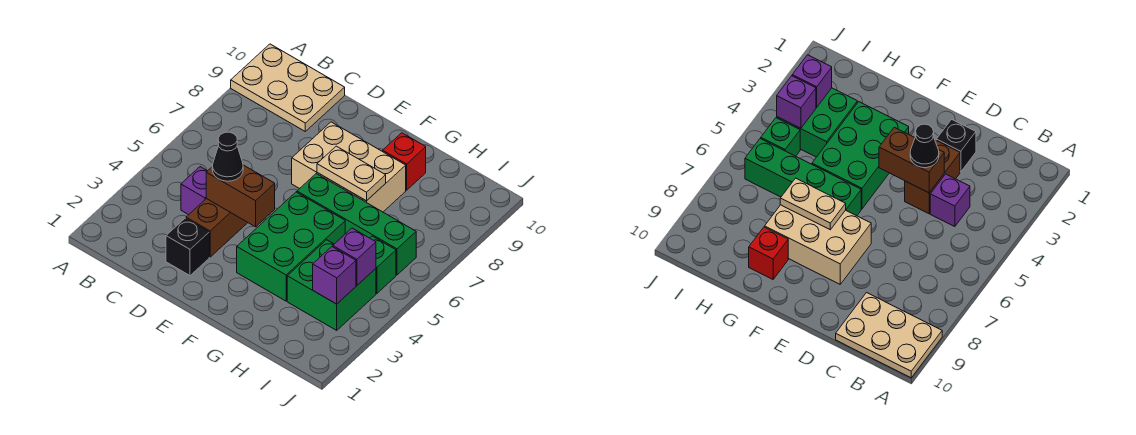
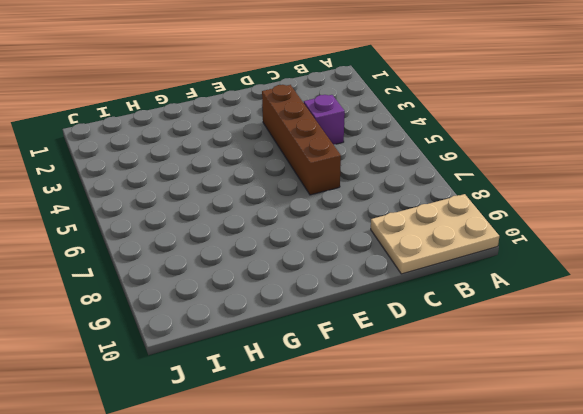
brown brick D3:D6 level 1 -> brown brick D3:D4 level 1
none -> black brick D2 level 1
none -> tan brick E7:G8 level 1
none -> green brick F3:G5 level 1

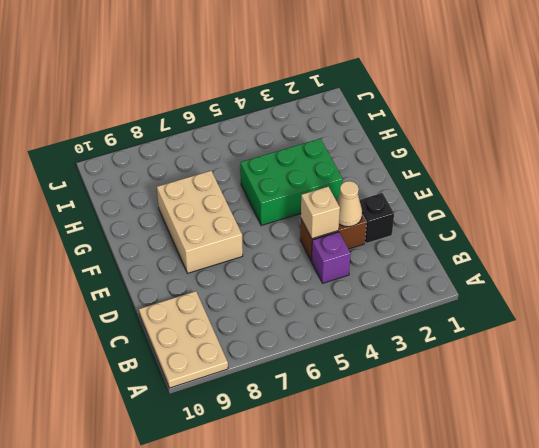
tan cone D3 level 2 -> none
tan brick D4 level 2 -> brown brick D4:E4 level 2
none -> green brick F6:I6 level 1
none -> red brick G9 level 1
none -> green brick H3:I4 level 1

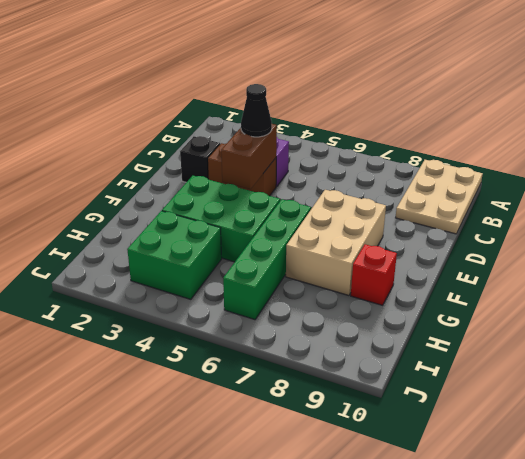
none -> green brick I5 level 1
none -> tan plate F7:G7 level 2
none -> purple brick I3 level 2

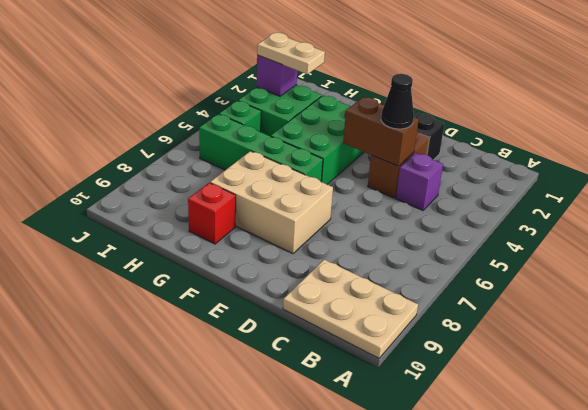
tan plate H3:I3 level 3 -> tan plate F7:G7 level 2
none -> purple brick I4 level 2

